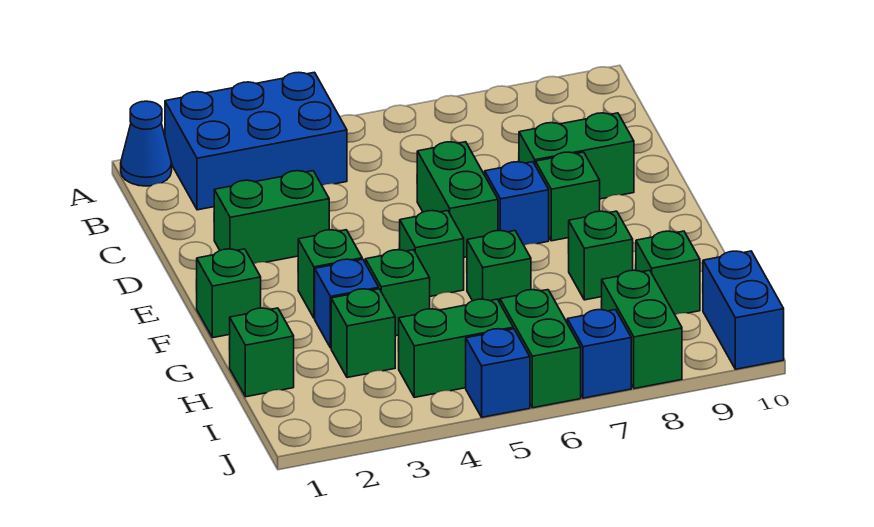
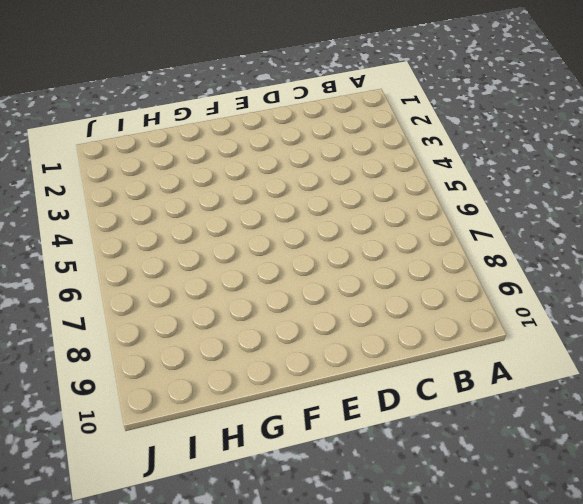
none -> blue cone A1 level 1
none -> blue brick A2:B4 level 1
none -> green brick D2:D3 level 1

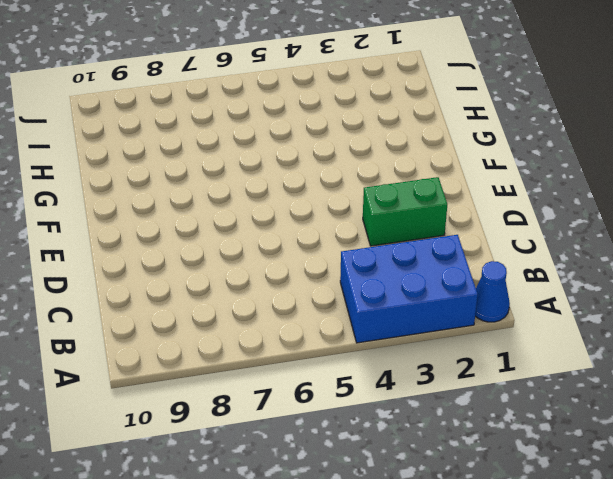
none -> green brick D6:E6 level 1
none -> green brick D8:D9 level 1
none -> blue brick E7 level 1

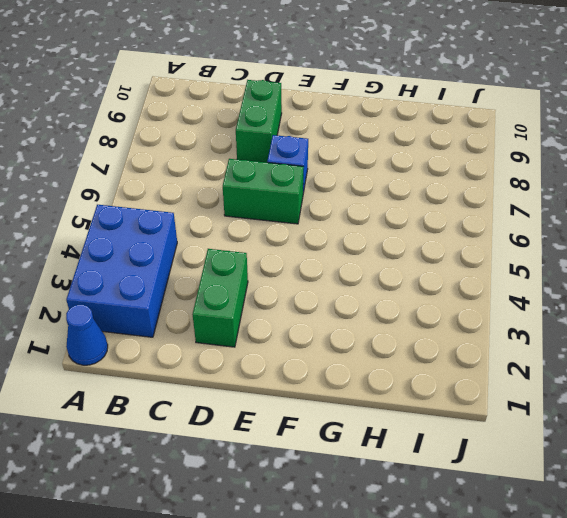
none -> green brick E8 level 1
none -> green brick F1 level 1
none -> green brick F3 level 1

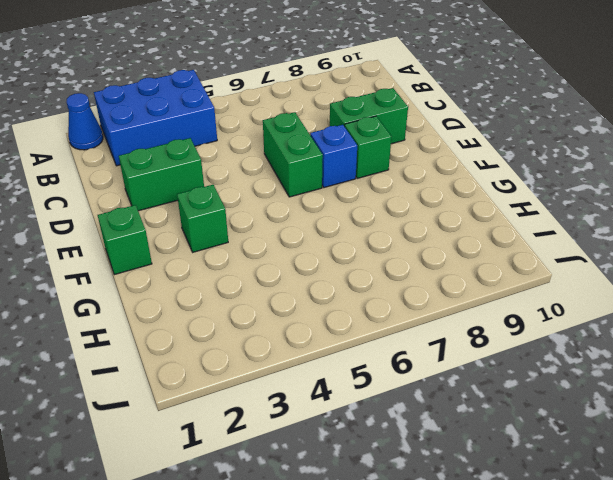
none -> green brick F5 level 1
none -> blue brick G3 level 1
none -> green brick G4 level 1

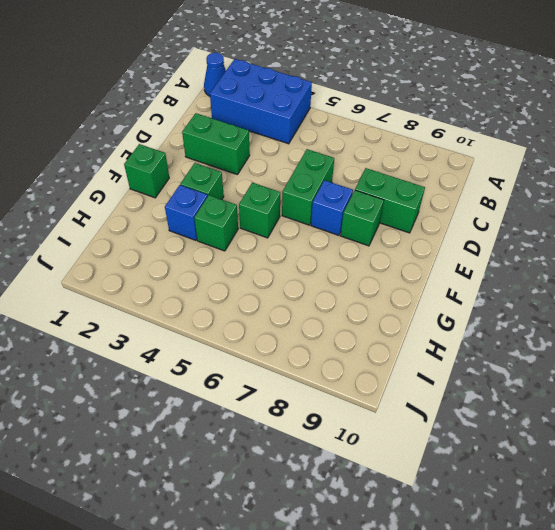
none -> green brick G6 level 1
none -> green brick G8 level 1
none -> green brick H1 level 1

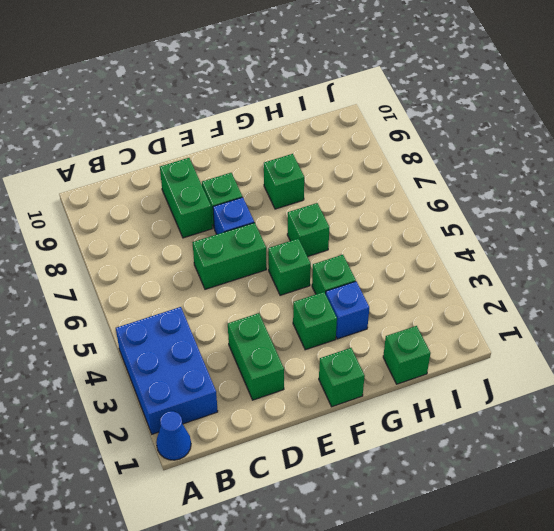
none -> green brick H3 level 1
none -> green brick H9 level 1
none -> green brick I4:I5 level 1

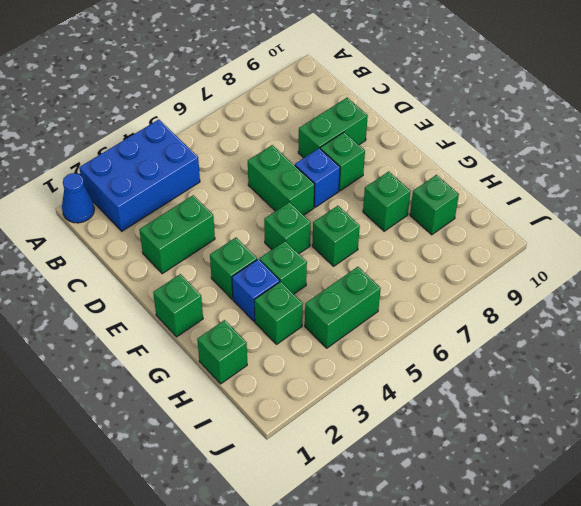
none -> green brick I6:J6 level 1
none -> green brick I8:J8 level 1
none -> blue brick I10:J10 level 1

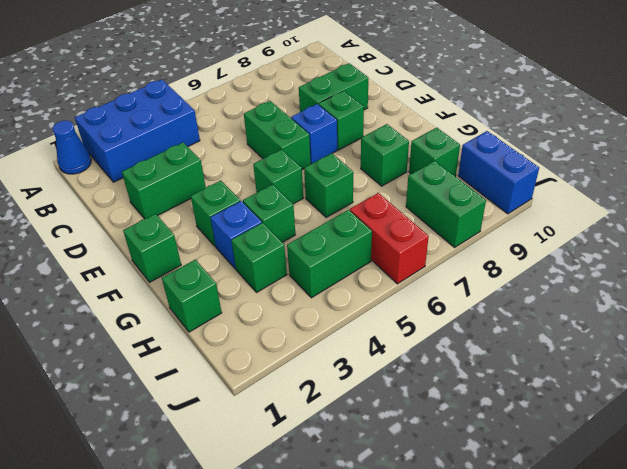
red brick I6:J6 level 1 -> green brick I6:J6 level 1
none -> blue brick J5 level 1
none -> blue brick J7 level 1

